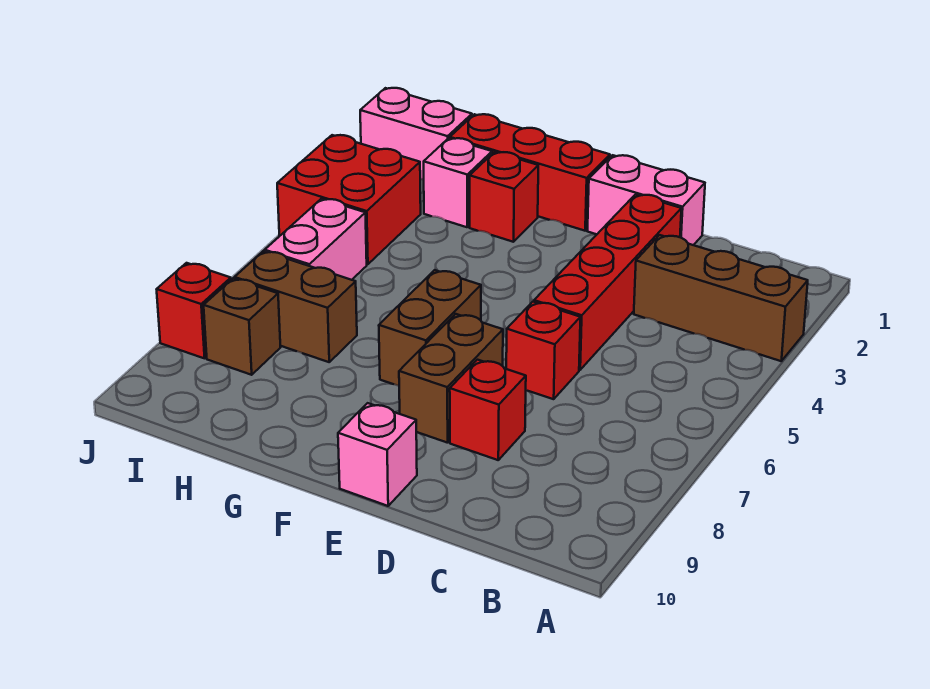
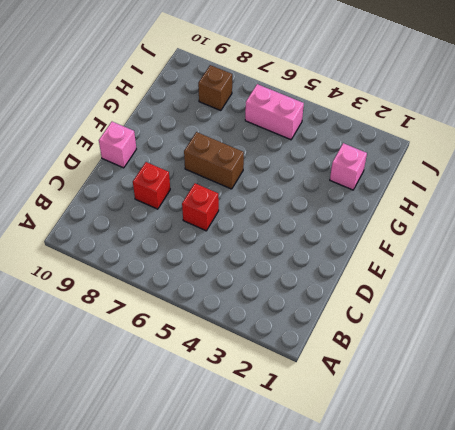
none -> brown brick A3:C3 level 1
none -> pink brick D1:E1 level 1
none -> red brick D2:D5 level 1

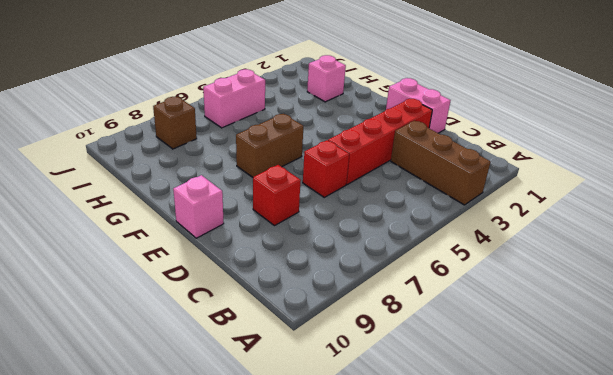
none -> brown brick E7:E8 level 1
none -> red brick F1:H1 level 1
none -> red brick G2 level 1

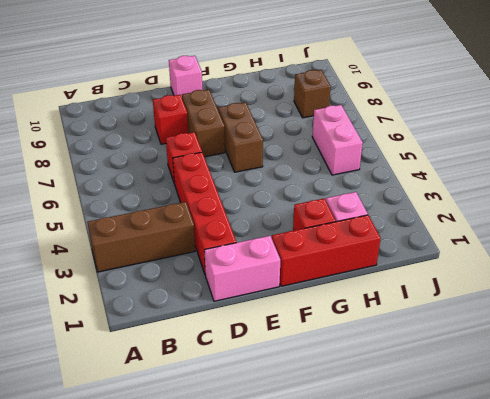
none -> brown brick H7:I7 level 1
none -> pink brick I1:J1 level 1
none -> red brick I3:J4 level 1

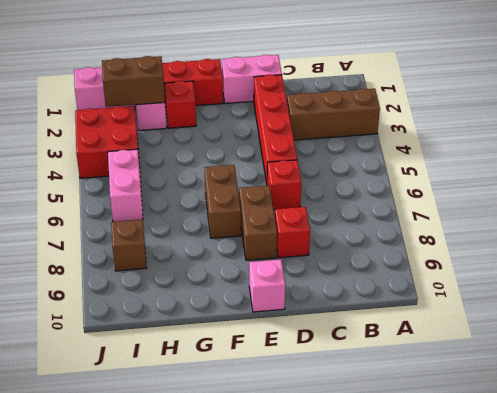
brown brick H2:I2 level 2 -> brown brick H7:I7 level 1
none -> red brick J8 level 1

